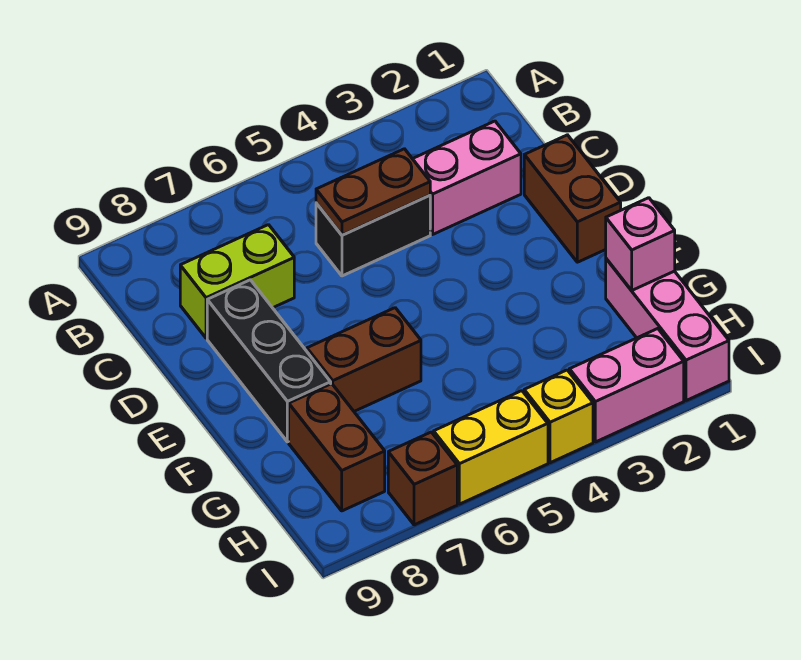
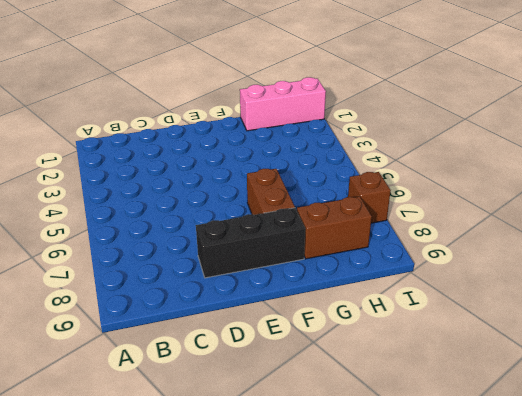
none -> pink brick C2:C3 level 1
none -> black brick C4:C5 level 1
none -> lime brick C7:C8 level 1

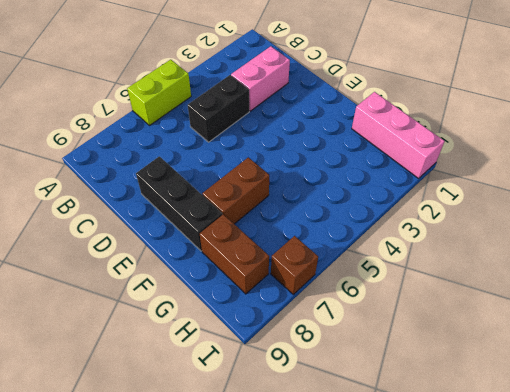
lime brick A5:A6 level 1 -> lime brick C7:C8 level 1
none -> brown brick D1:E1 level 1
none -> pink brick I2:I3 level 1
none -> yellow brick I4 level 1

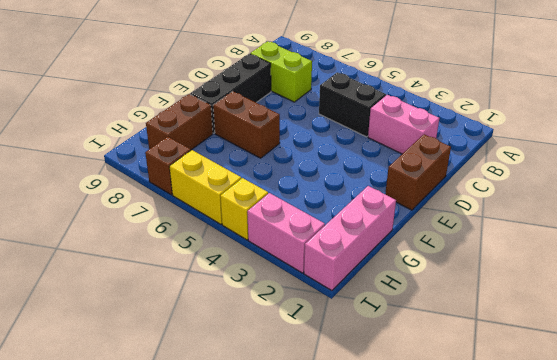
none -> brown plate C4:C5 level 2
none -> pink brick G1 level 2

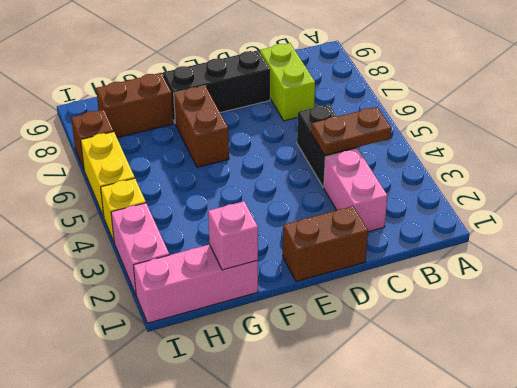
brown plate B4:C4 level 2 -> brown plate C4:C5 level 2

